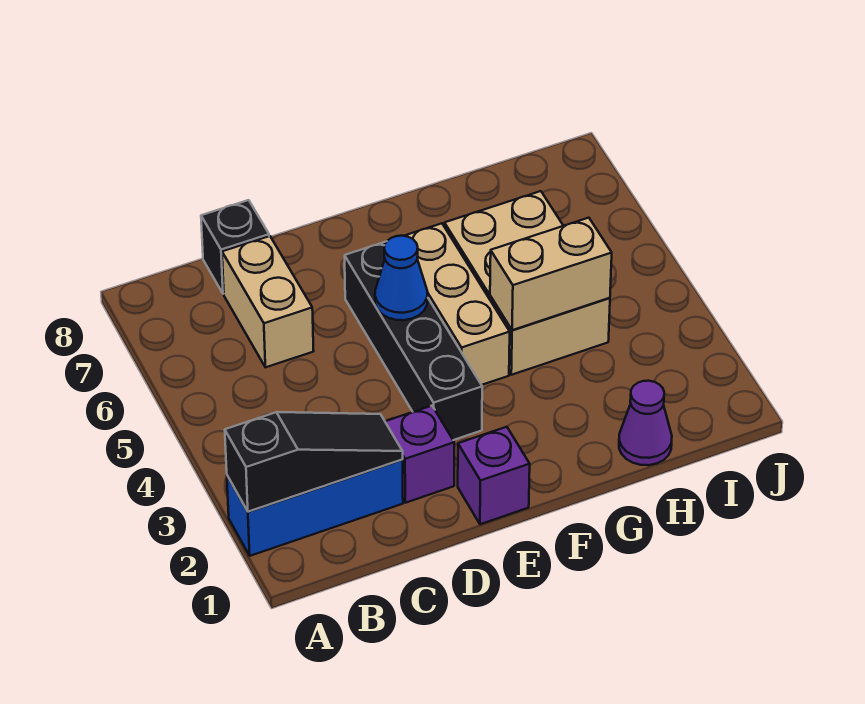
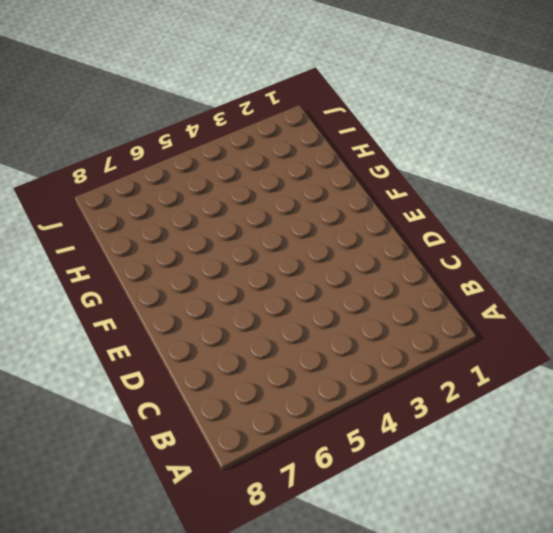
none -> blue brick A2:C2 level 1
none -> tan brick C6:C7 level 1
none -> black brick C8 level 1

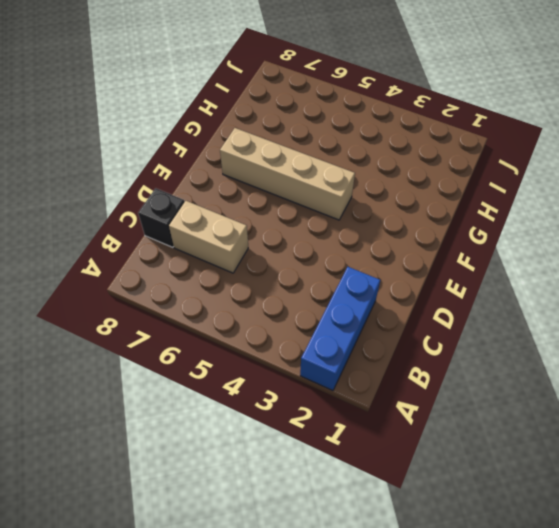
tan brick F4:F7 level 1 -> tan brick F4:F6 level 1
none -> purple brick D2 level 1
none -> purple brick E1 level 1
none -> black brick E3:E6 level 1

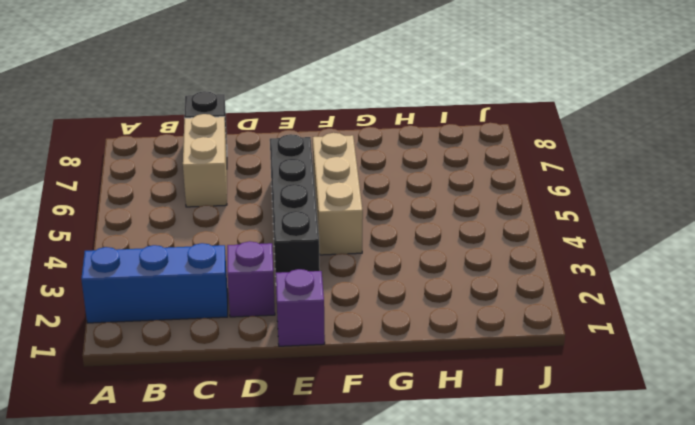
none -> tan brick G4:H6 level 1
none -> purple cone H1 level 1
none -> black slope A2:C2 level 2 top A

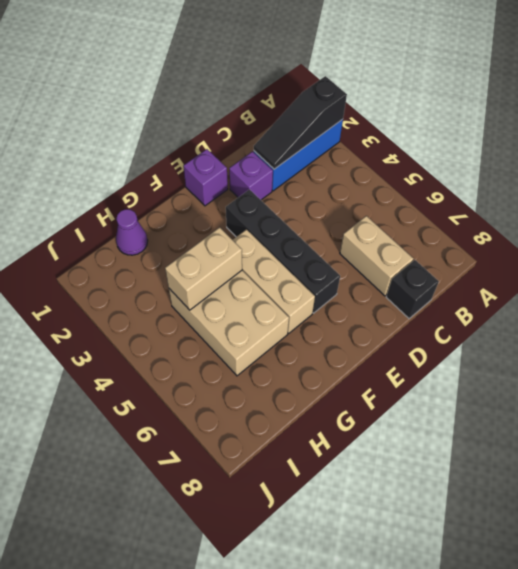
none -> blue cone E5 level 2

